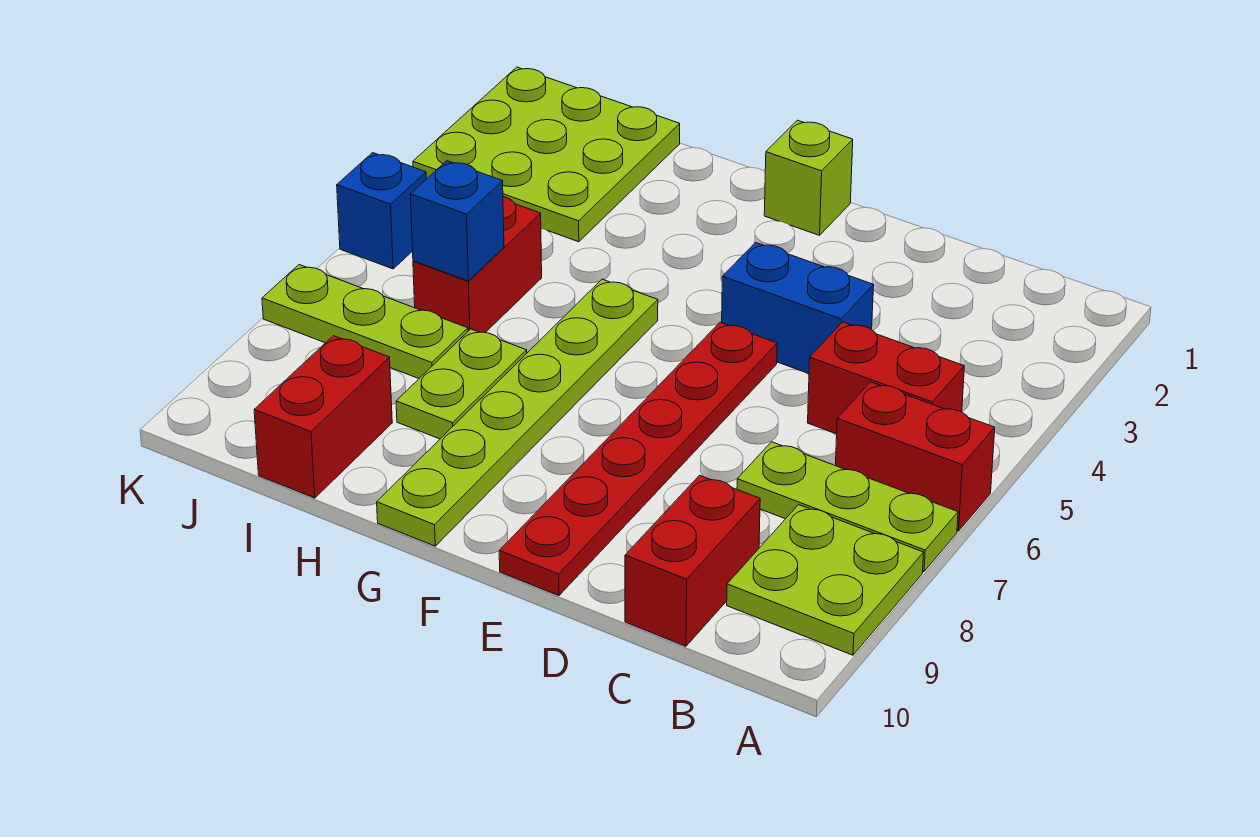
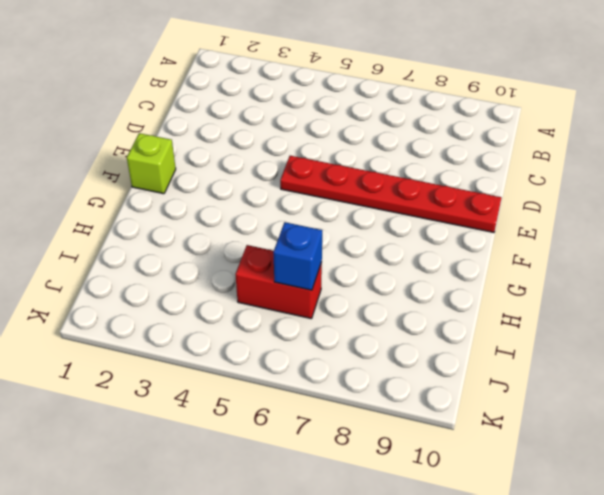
none -> red brick A6:B6 level 1
none -> lime plate A7:C7 level 1
none -> lime plate A8:B9 level 1

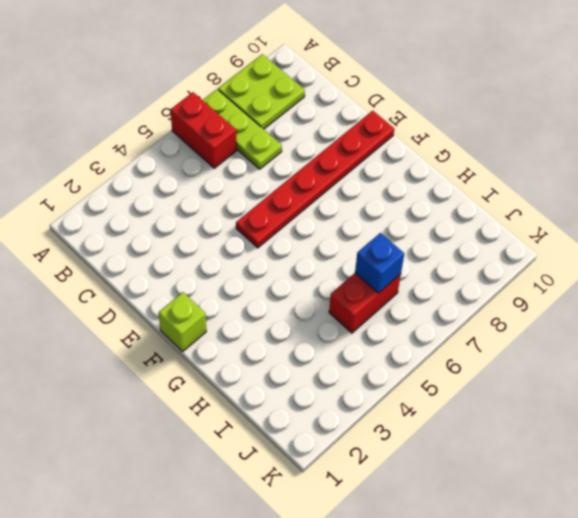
none -> red brick B5:C5 level 1
none -> red brick C9:C10 level 1
none -> blue brick D4:E4 level 1

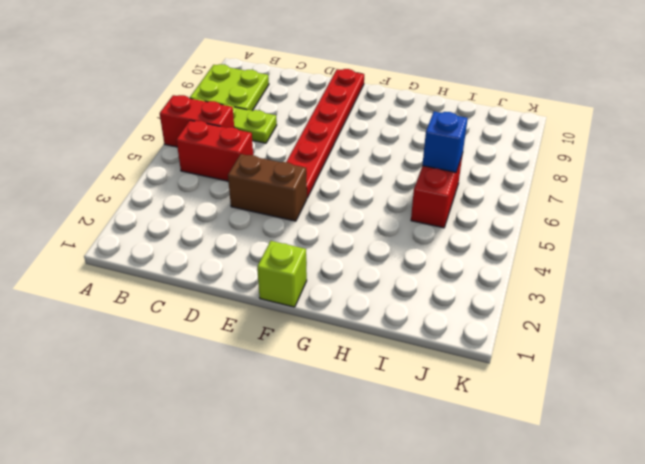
brown brick D4:E4 level 1 -> blue brick D4:E4 level 1
none -> red brick C9:C10 level 1
none -> lime plate G5:G10 level 1
none -> lime plate H7:H8 level 1

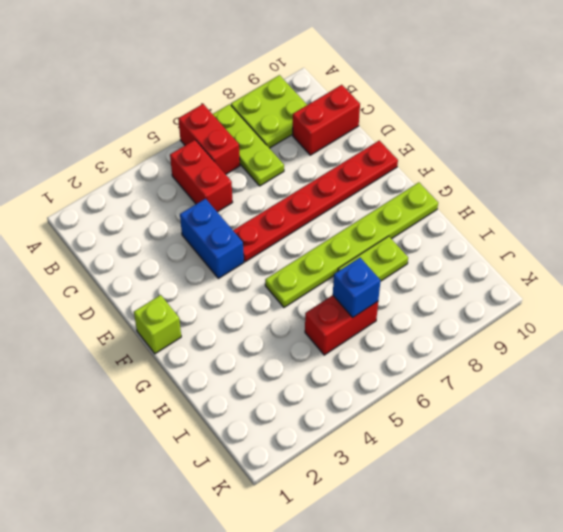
none -> lime plate I1:K3 level 1
none -> lime plate I7:K7 level 1
none -> red brick I9:I10 level 1

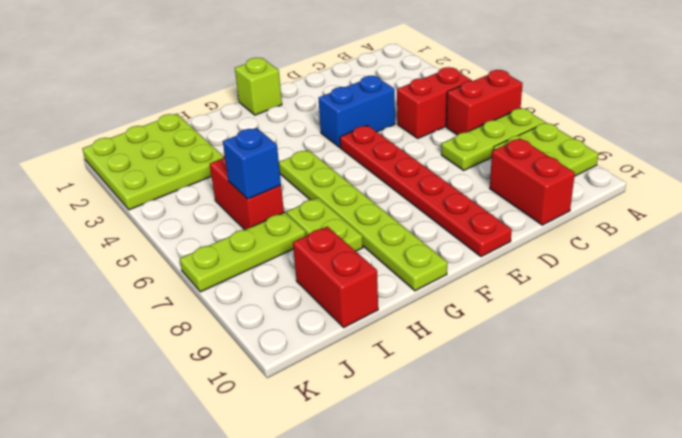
none -> blue brick K5 level 1

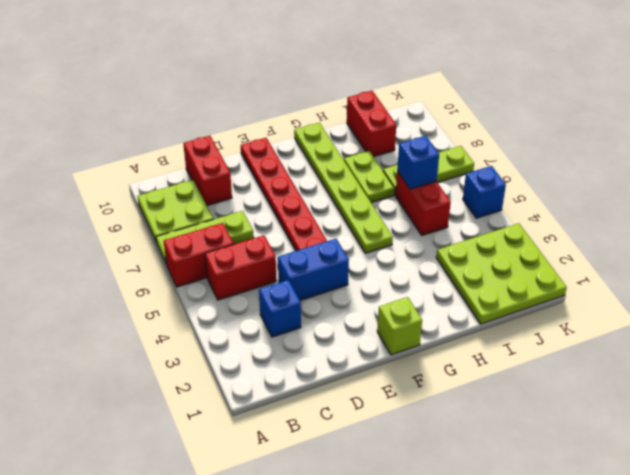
blue brick C3 level 1 -> none

